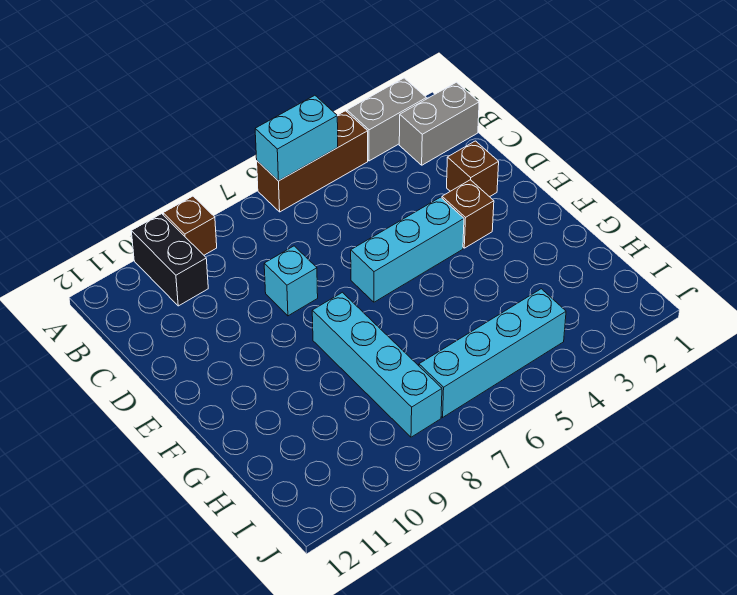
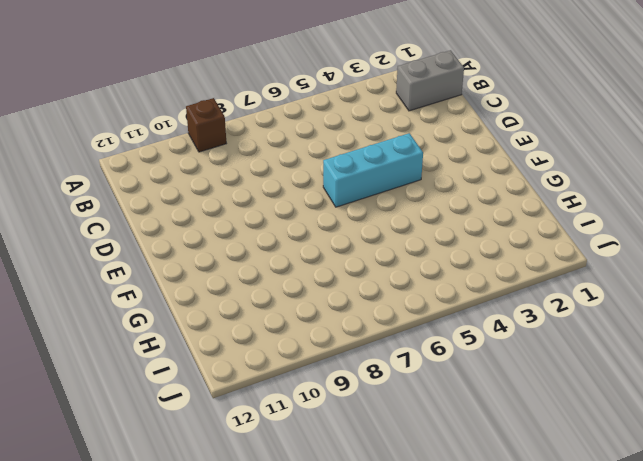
none -> grey brick A2:A3 level 1
none -> brown brick A4:A6 level 1
none -> black brick A10:B10 level 1

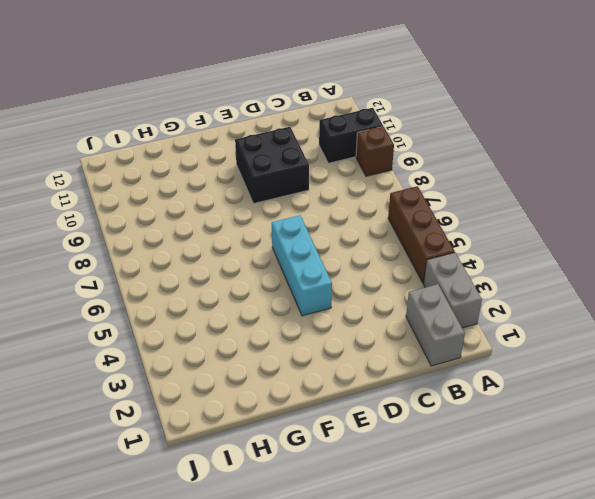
black brick D9:E10 level 1 -> none
none -> brown brick D2 level 1
none -> cyan brick D8 level 1
none -> brown brick E3 level 1

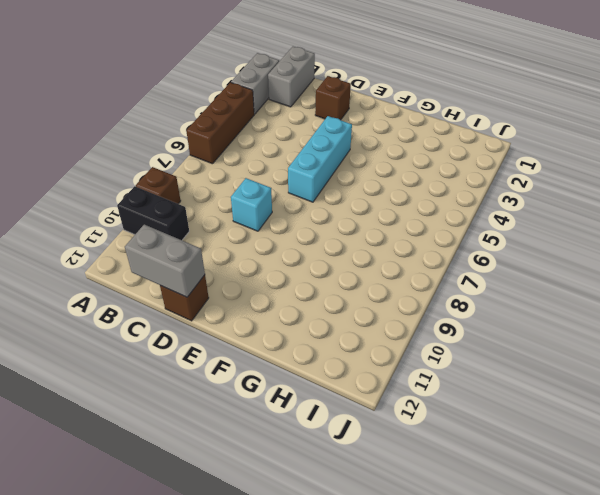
grey brick C12:D12 level 2 -> none
brown brick D12 level 1 -> brown brick E3 level 1
none -> cyan brick F8:I8 level 1
none -> cyan brick I4:I7 level 1
none -> cyan brick A5:A6 level 2

